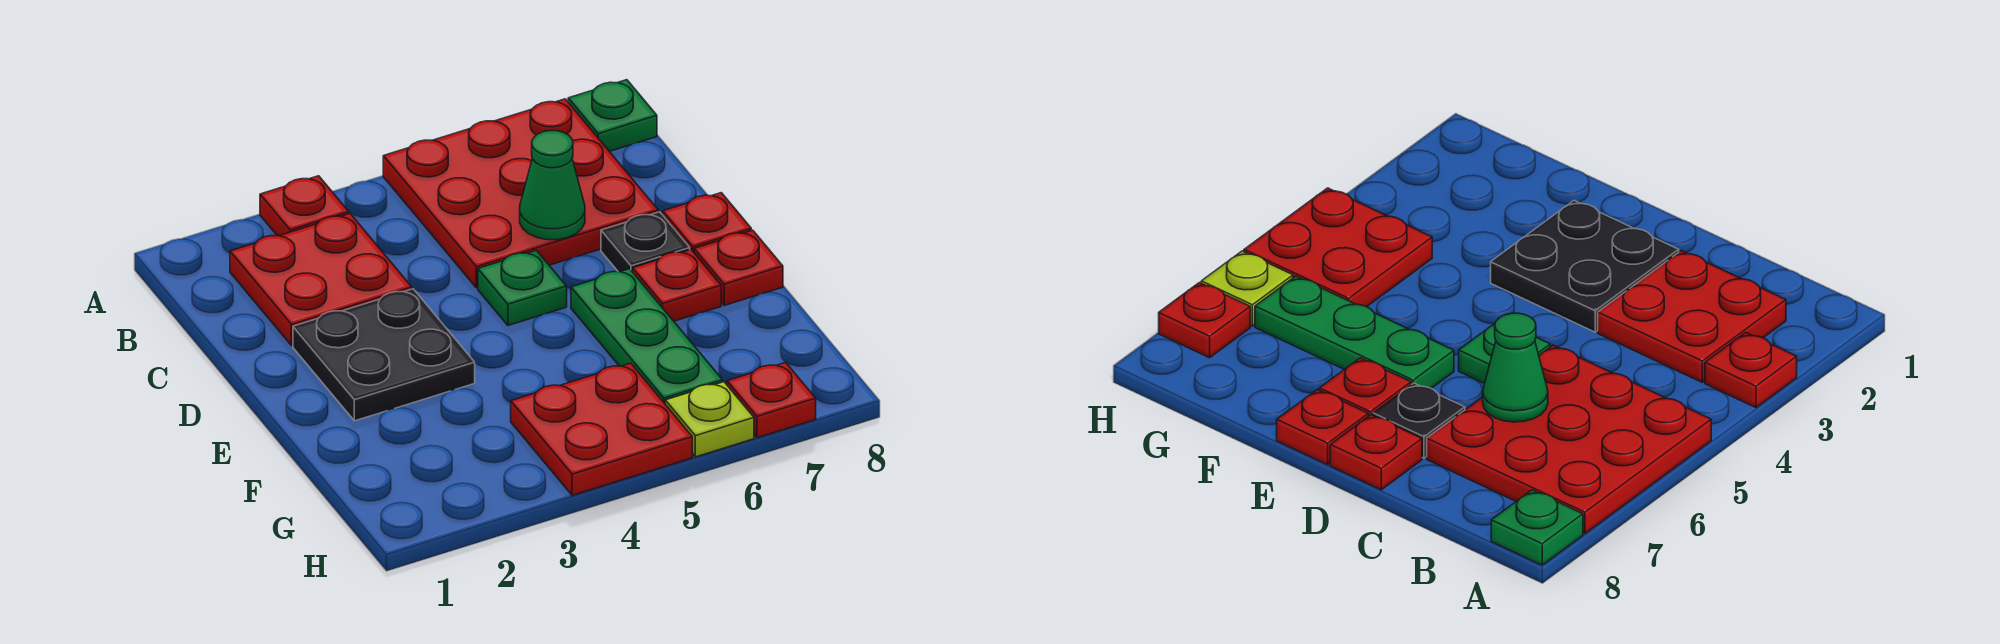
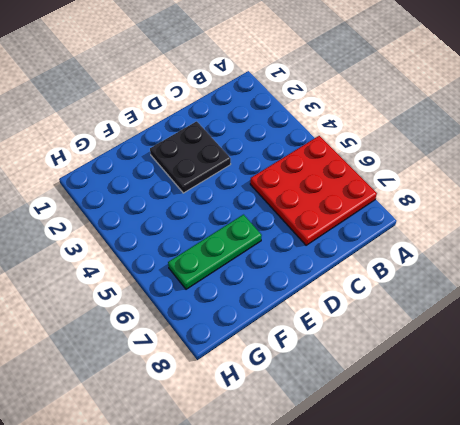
none -> red plate A3 level 1
none -> green plate A8 level 1
none -> red plate B2:C3 level 1

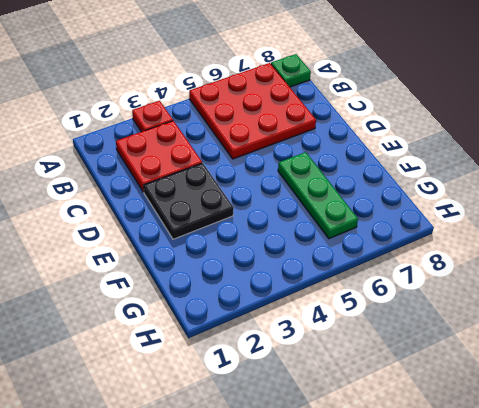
none -> green plate D5 level 1
none -> black plate D7 level 1
none -> red plate D8 level 1

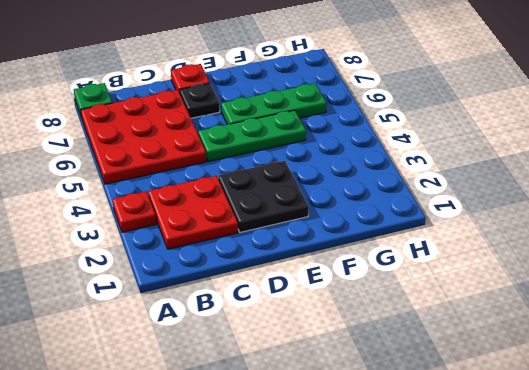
green plate D5:F5 level 1 -> green plate D5 level 1
none -> red plate E7 level 1
none -> red plate E8 level 1
none -> red plate G4:H5 level 1

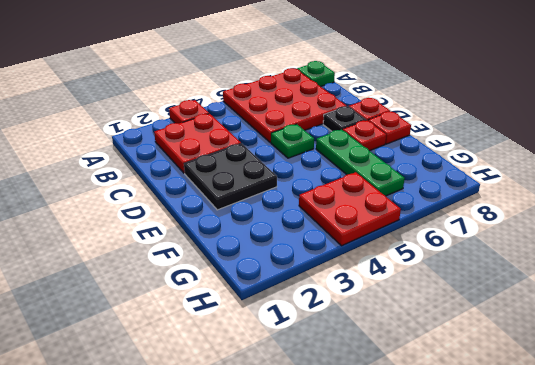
none -> lime plate H6 level 1
none -> red plate H7 level 1
none -> green cone C6 level 2

